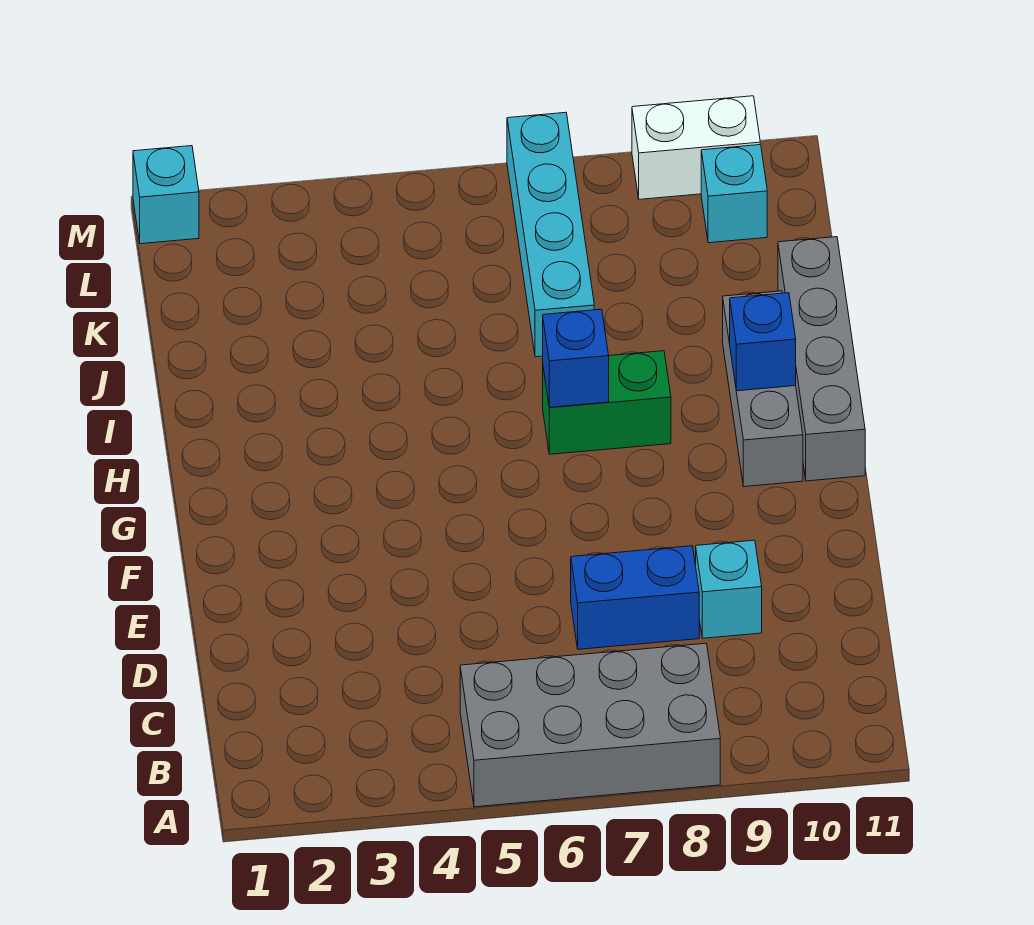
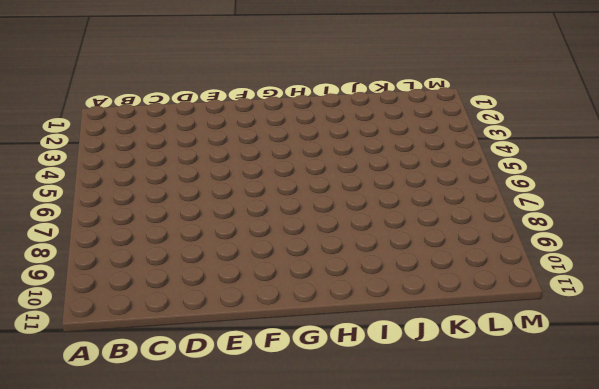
none -> grey brick A5:B8 level 1
none -> blue brick D7:D8 level 1
none -> cyan brick D9 level 1

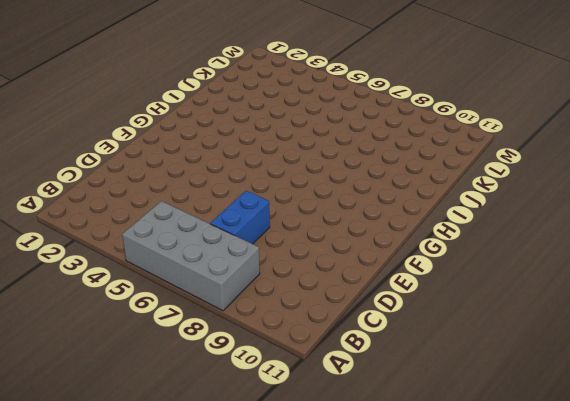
blue brick C7:D7 level 1 -> blue brick D7:D8 level 1
none -> cyan brick D9 level 1
none -> grey brick G10:I10 level 1
none -> grey brick G11:J11 level 1

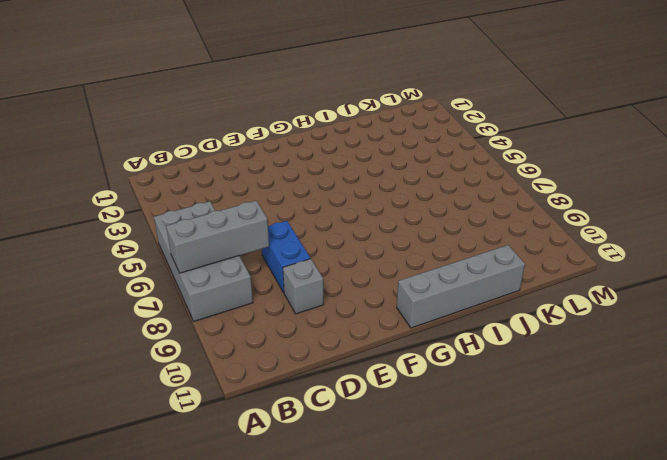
grey brick A7:C7 level 2 -> grey brick G10:I10 level 1
grey brick D9 level 1 -> cyan brick D9 level 1
none -> green brick H7:H8 level 1
none -> cyan brick J7:M7 level 1
none -> cyan brick L10 level 1

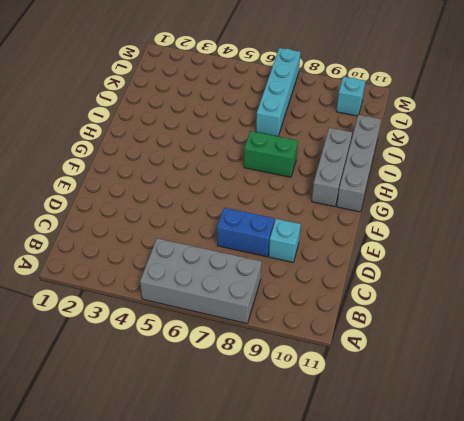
none -> cyan brick M1 level 1
none -> white brick M9:M10 level 1
none -> blue brick H7 level 2

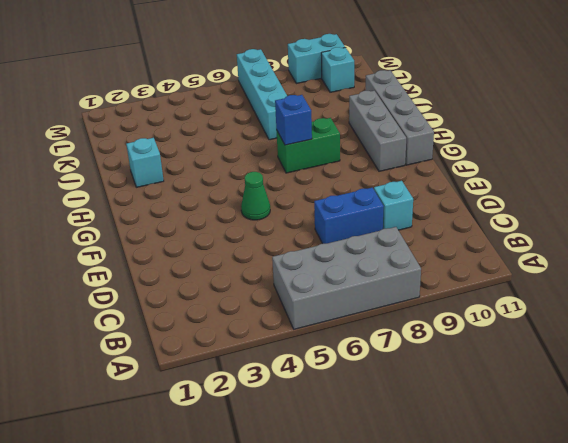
green cone F5 level 1 -> none
cyan brick I2 level 1 -> cyan brick M1 level 1
cyan brick M9:M10 level 1 -> white brick M9:M10 level 1
none -> blue brick H10 level 2

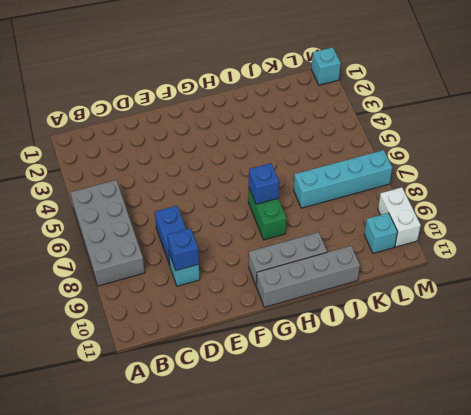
blue brick D9 level 2 -> blue brick H10 level 2

